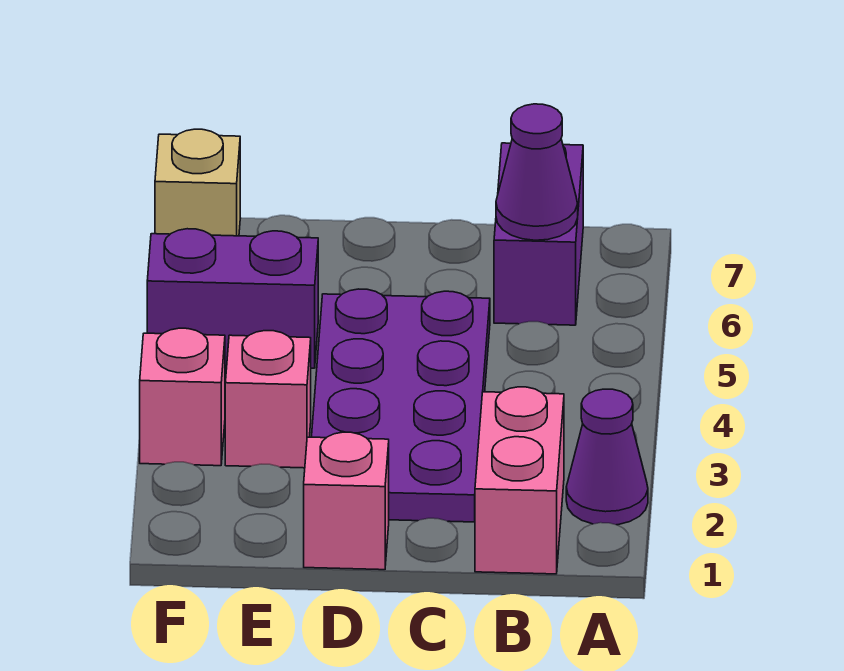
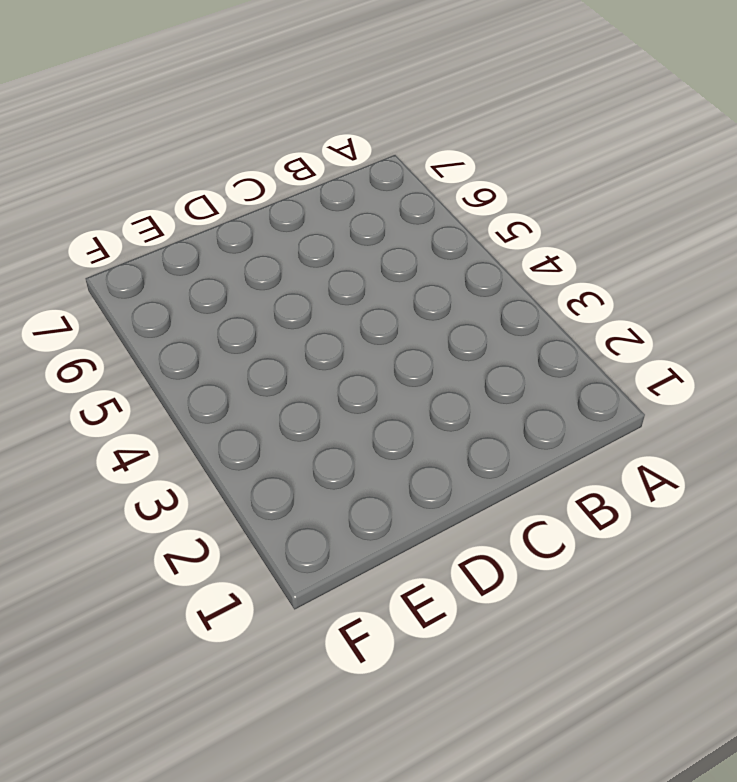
none -> purple cone A2 level 1
none -> pink brick B1:B2 level 1

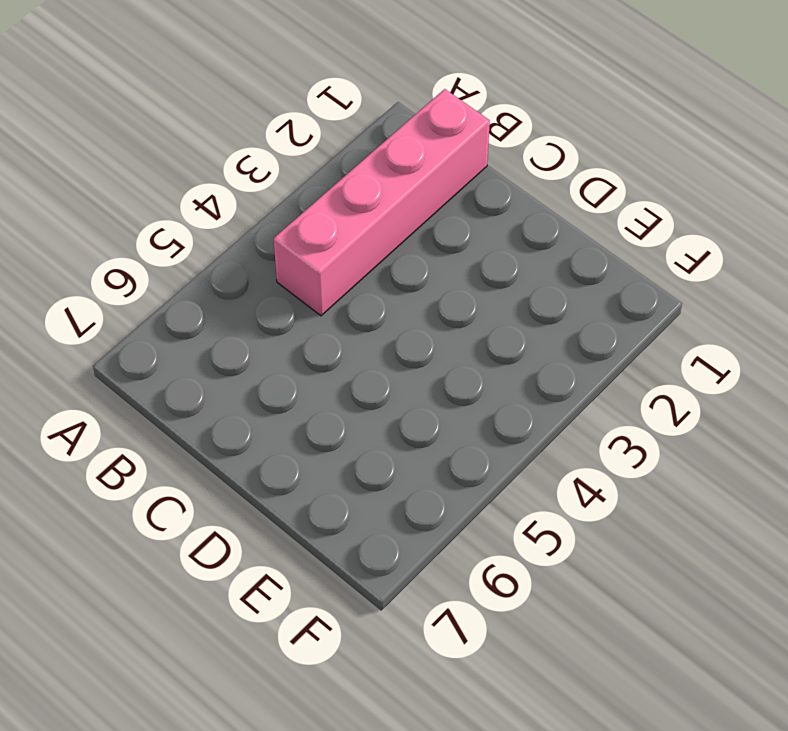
pink brick B1:B4 level 1 -> pink brick B1:B2 level 1
none -> purple cone A2 level 1
none -> purple brick B6:B7 level 1

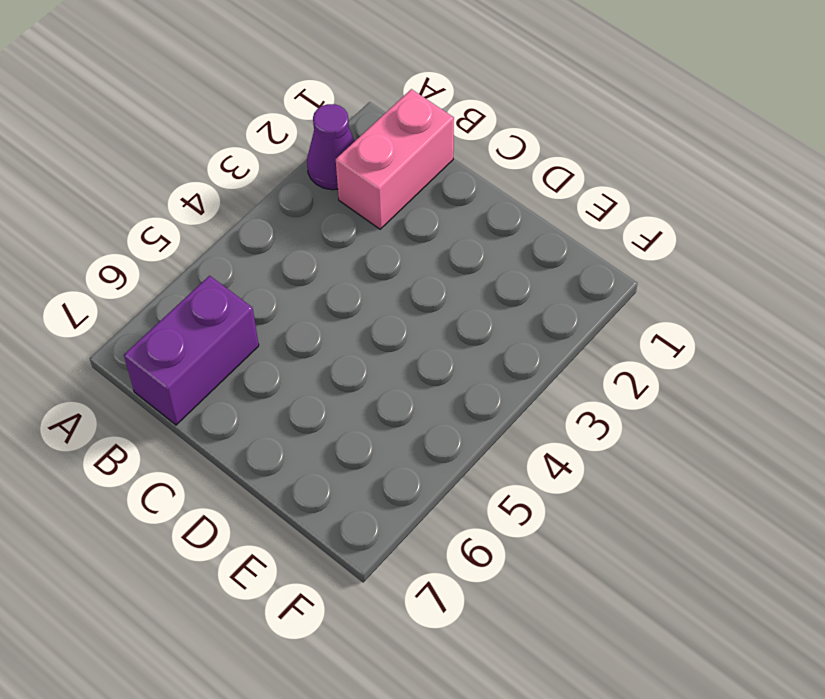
none -> purple plate C2:D5 level 1
none -> pink brick D1 level 1

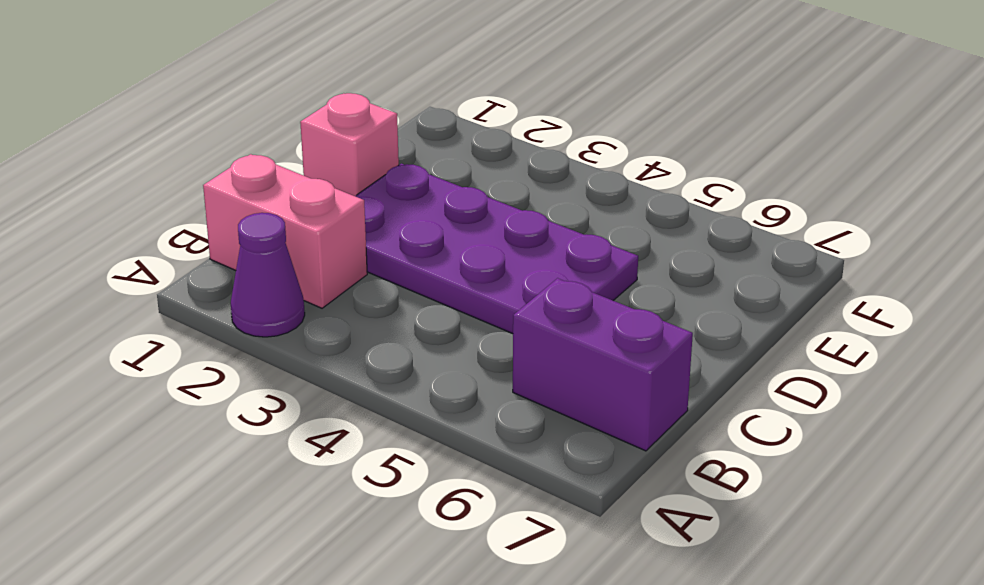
none -> pink brick E3 level 1
none -> purple brick E5:F5 level 1

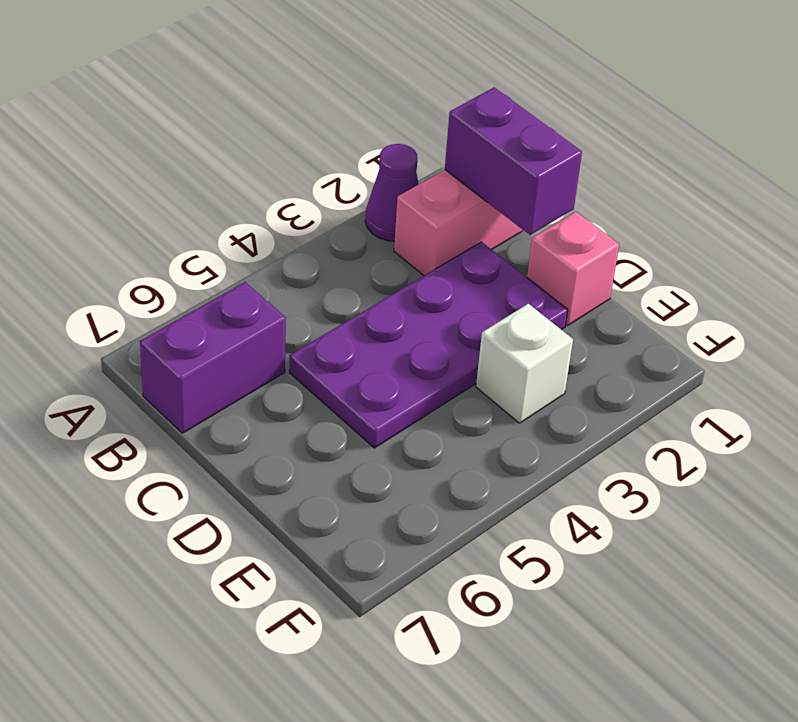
purple brick B1:C1 level 2 -> purple brick E5:F5 level 1
white brick E3 level 1 -> pink brick E3 level 1
none -> pink brick F3 level 1
none -> tan brick F7 level 1

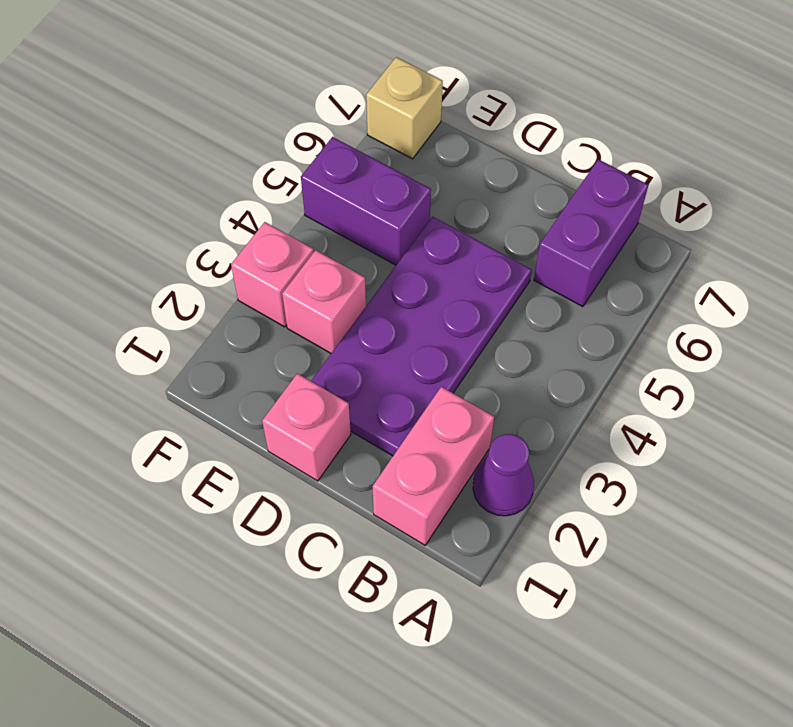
none -> purple cone B6 level 2

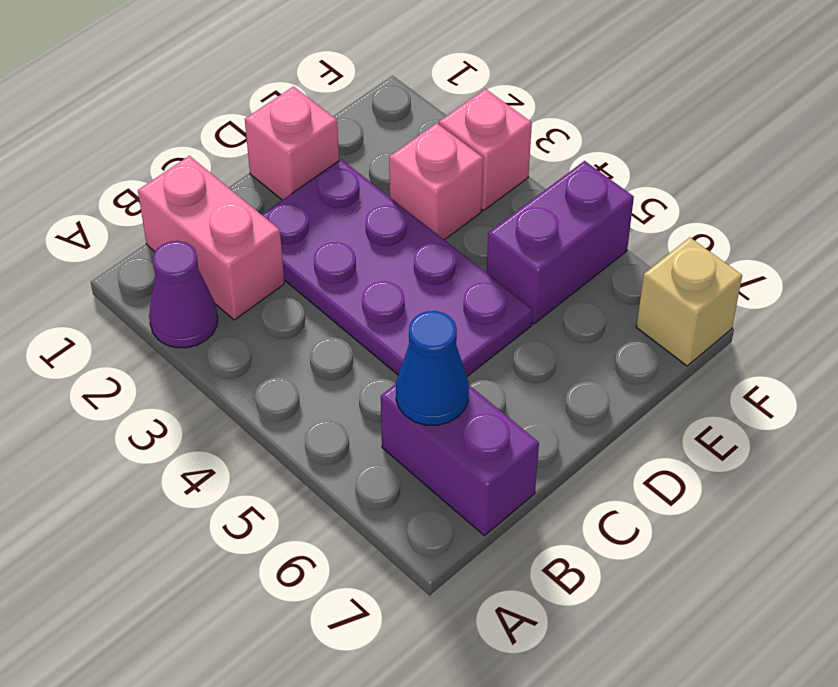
blue cone B6 level 2 -> purple cone B6 level 2

